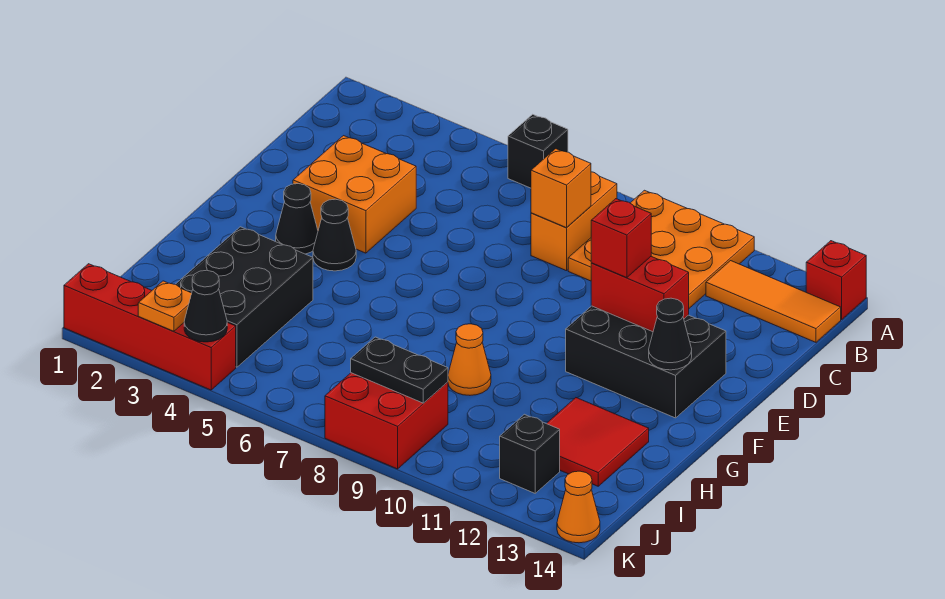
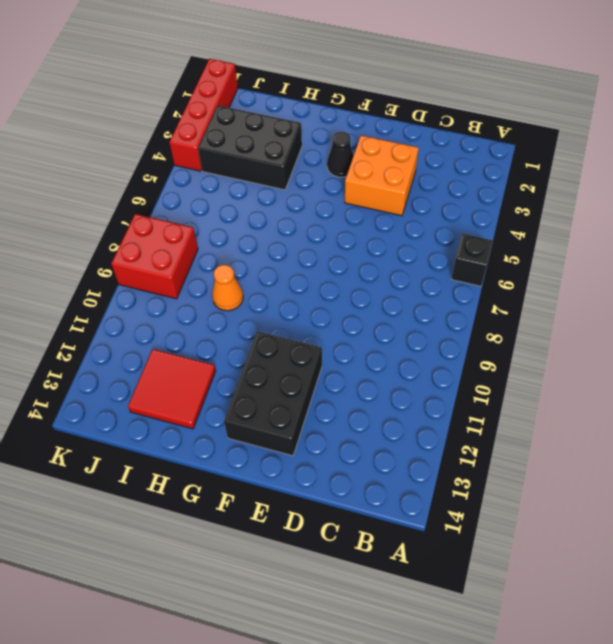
none -> orange plate A9:C11 level 1
none -> red brick A14 level 1
none -> orange brick B8:C8 level 1

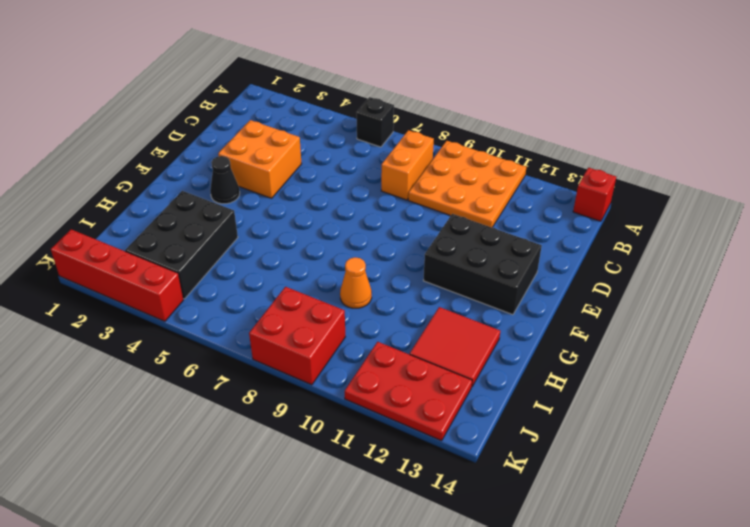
red plate J11:K13 level 1 -> black brick J12 level 1
none -> orange tile B12:B14 level 1
none -> black cone F4 level 1
none -> orange cone K14 level 1

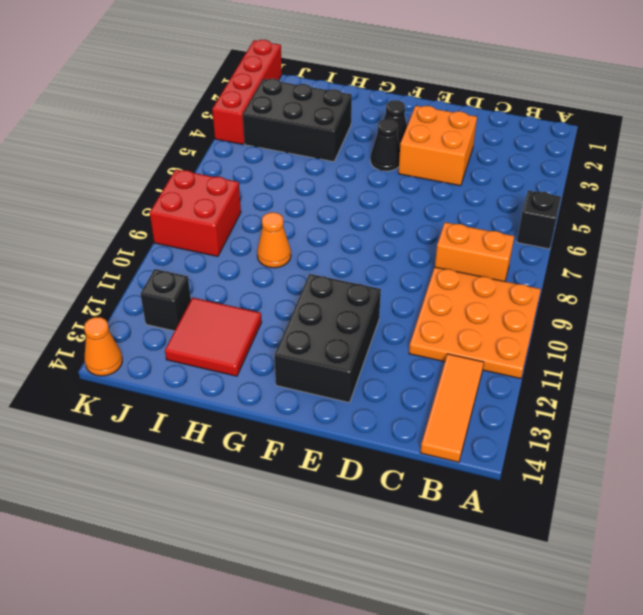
none -> red brick A14 level 1
none -> orange brick C8 level 2
none -> red brick E11:E12 level 2

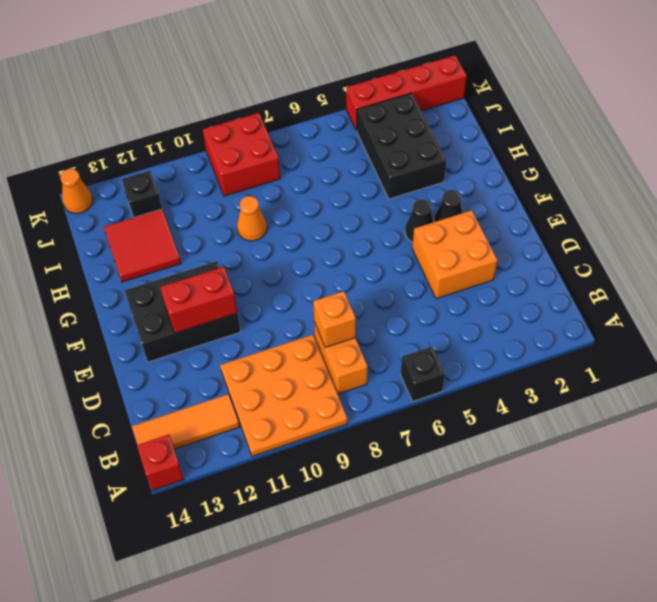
none -> black cone F13 level 2
none -> black plate J8:J9 level 2
none -> orange plate K3 level 2

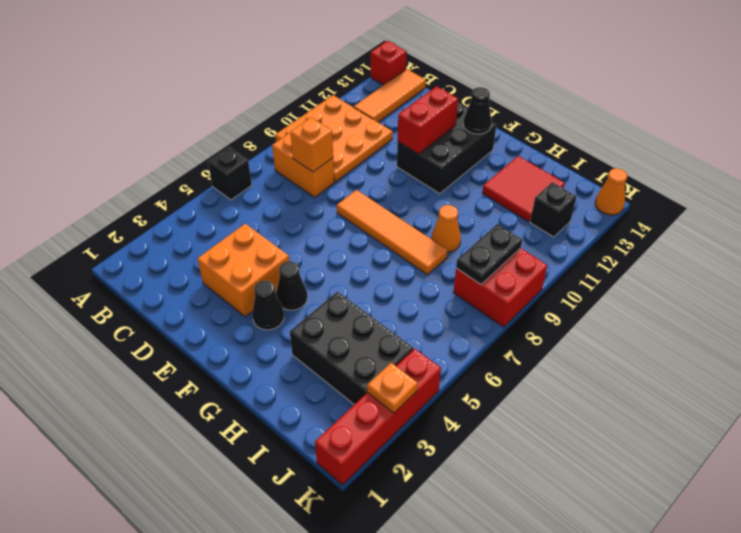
orange tile E8:H8 level 1 -> none
none -> black cone K4 level 2
none -> red brick E11 level 3

